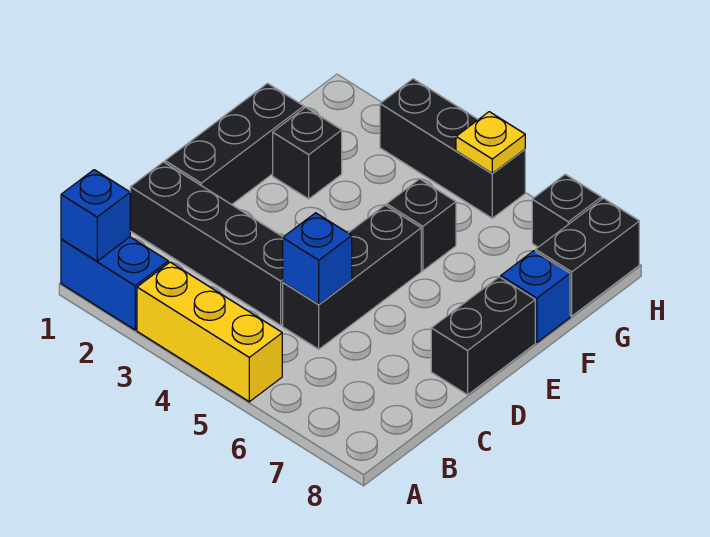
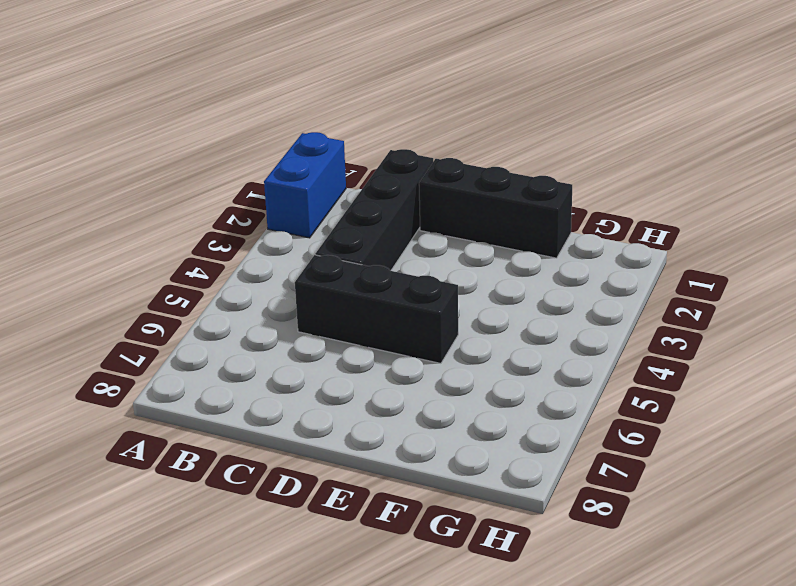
none -> yellow brick A3:A5 level 1
none -> black brick D8:E8 level 1
none -> black brick F2 level 1

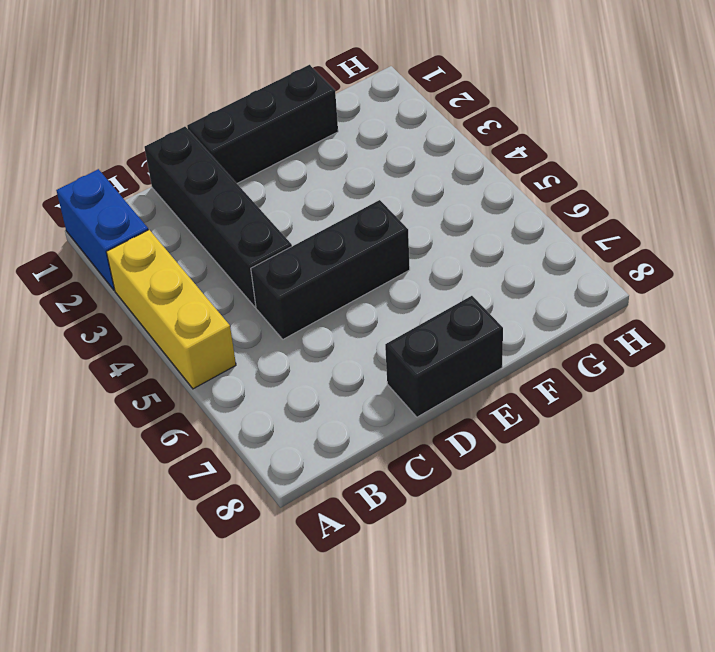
none -> black brick F2 level 1
none -> black brick F5 level 1
none -> blue brick F8 level 1

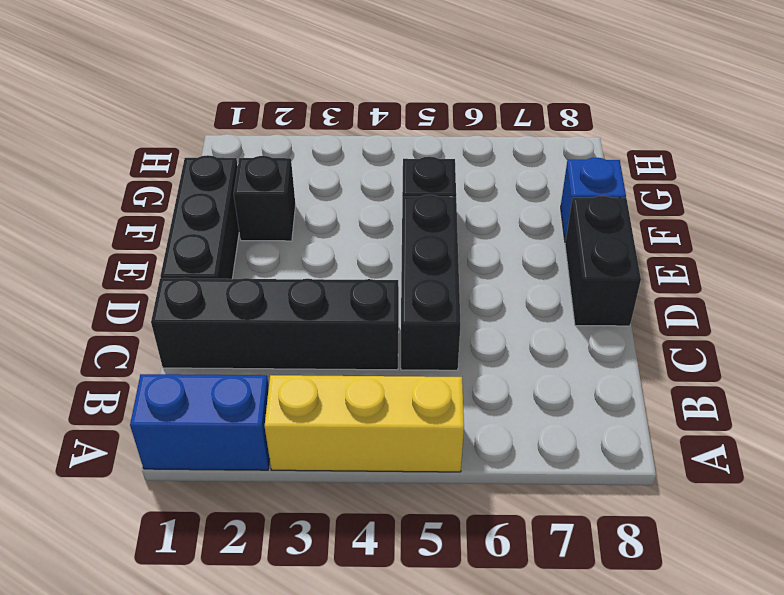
none -> black brick G8:H8 level 1
none -> black brick H3:H5 level 1
none -> black brick H7 level 1

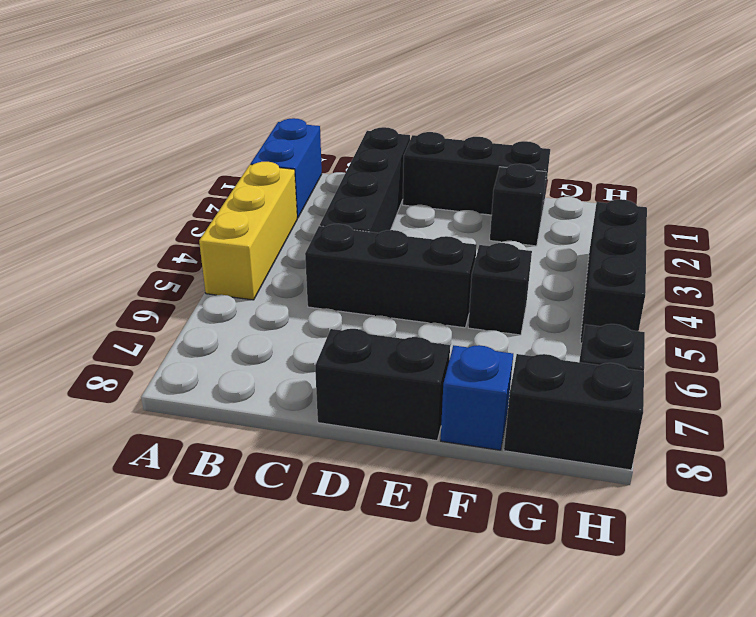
none -> blue brick A1 level 2
none -> blue brick C5 level 2
none -> yellow plate H5 level 2

